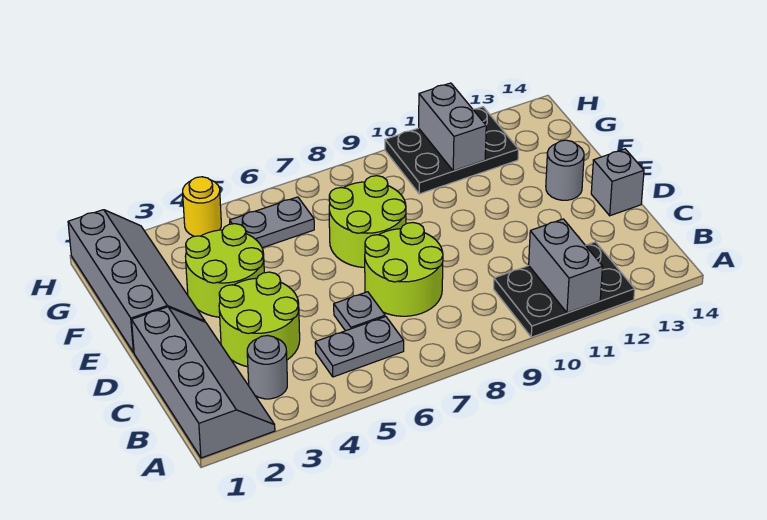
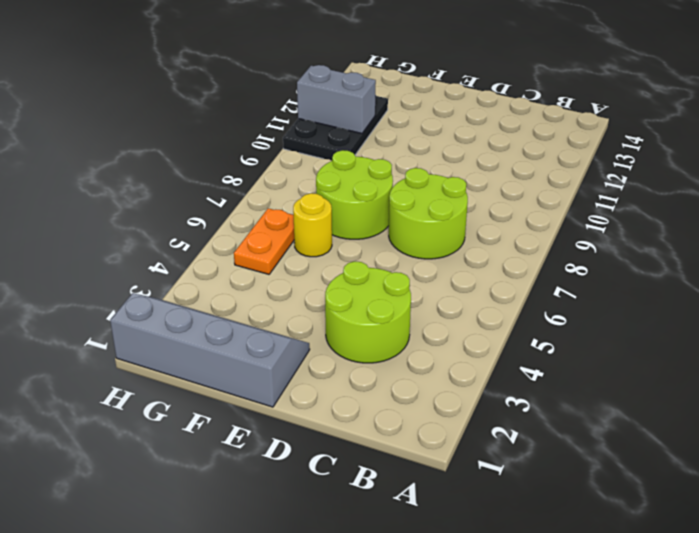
yellow round brick F6 level 1 -> yellow round brick H4 level 1
orange plate G5:G6 level 1 -> grey plate G5:G6 level 1
none -> grey slope A1:D2 level 1 top 1
none -> black plate A10:B12 level 1
none -> grey round brick B3 level 1

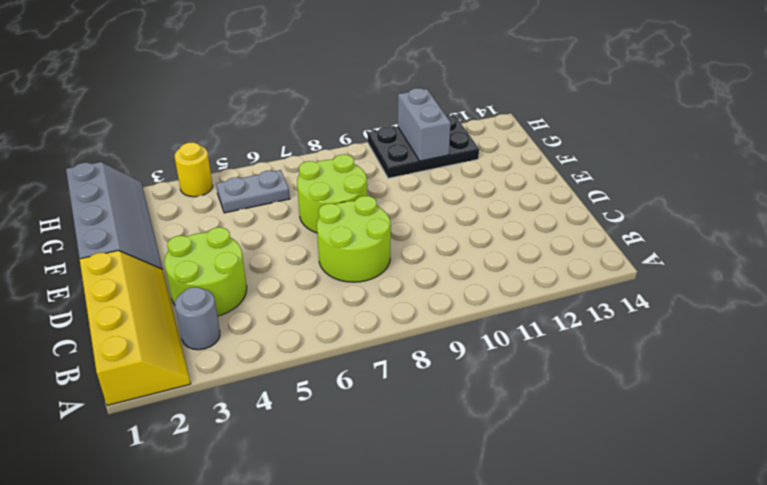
yellow slope A1:D2 level 1 top 1 -> grey slope A1:D2 level 1 top 1
none -> black plate A10:B12 level 1
none -> grey plate B5:B6 level 1
none -> grey plate C6 level 1

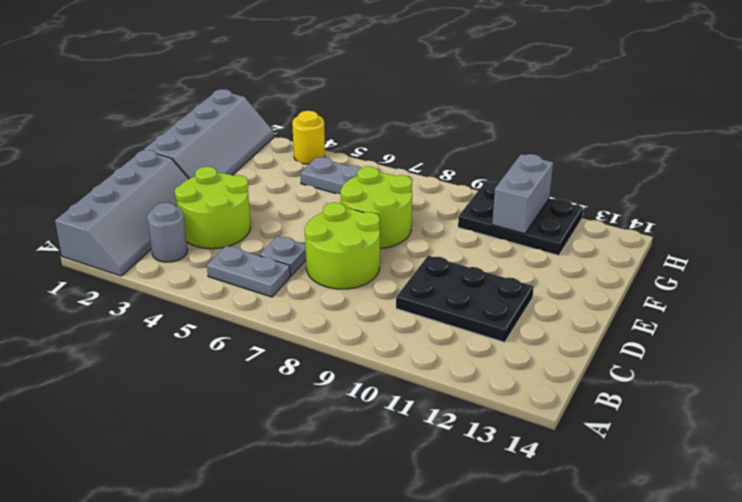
black plate C10:D12 level 1 -> black plate A10:B12 level 1
none -> grey brick D14 level 1
none -> lime round brick E3:F4 level 1
none -> grey round brick E13 level 1

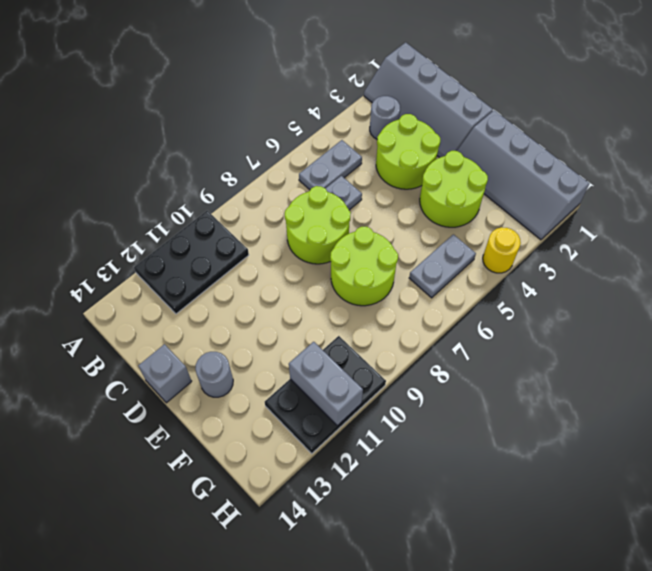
none -> grey brick A11:B11 level 2

